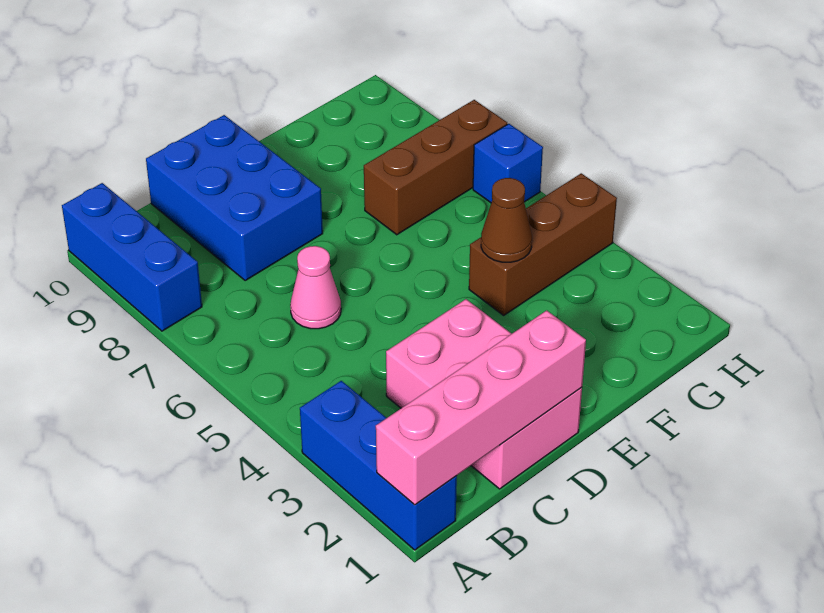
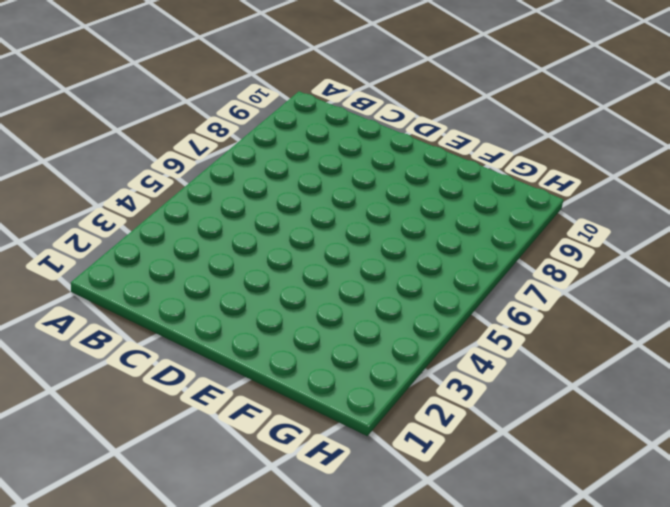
none -> blue brick A1:A3 level 1
none -> blue brick A8:A10 level 1

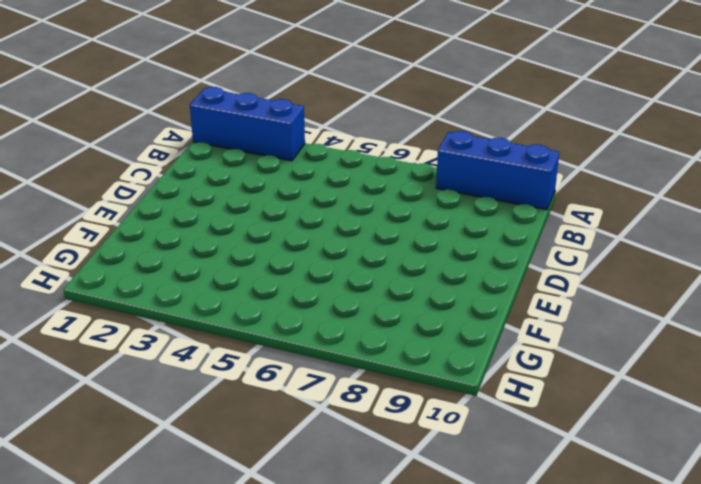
none -> pink brick C1:D3 level 1
none -> pink cone C6 level 1

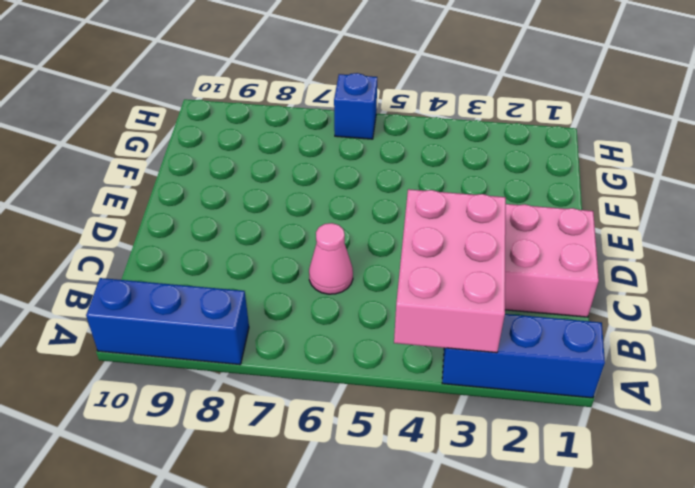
pink brick A3:C4 level 2 -> none
none -> blue brick C8:D10 level 1
none -> brown brick F4:H4 level 1

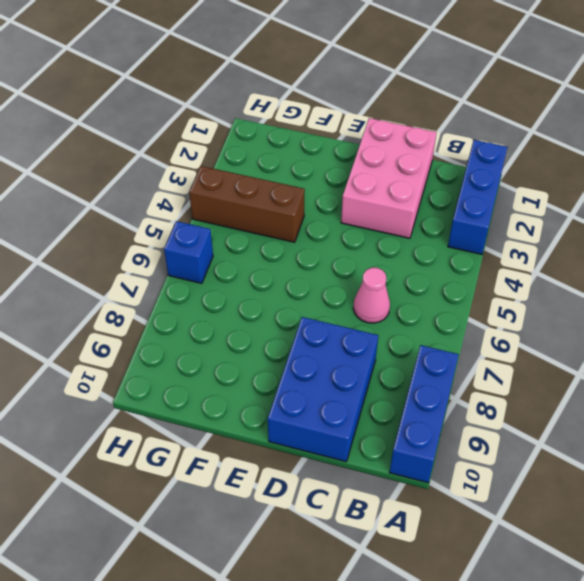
none -> brown brick F7:H7 level 1
none -> pink brick A1:D1 level 2

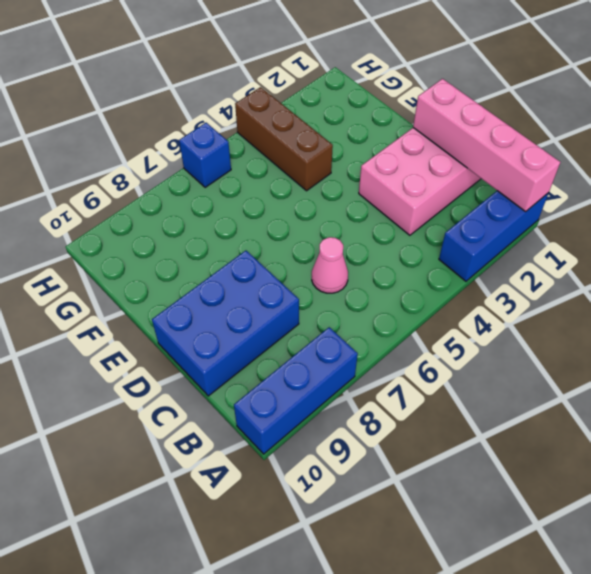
none -> brown brick F7:H7 level 1
none -> brown cone F4 level 2

